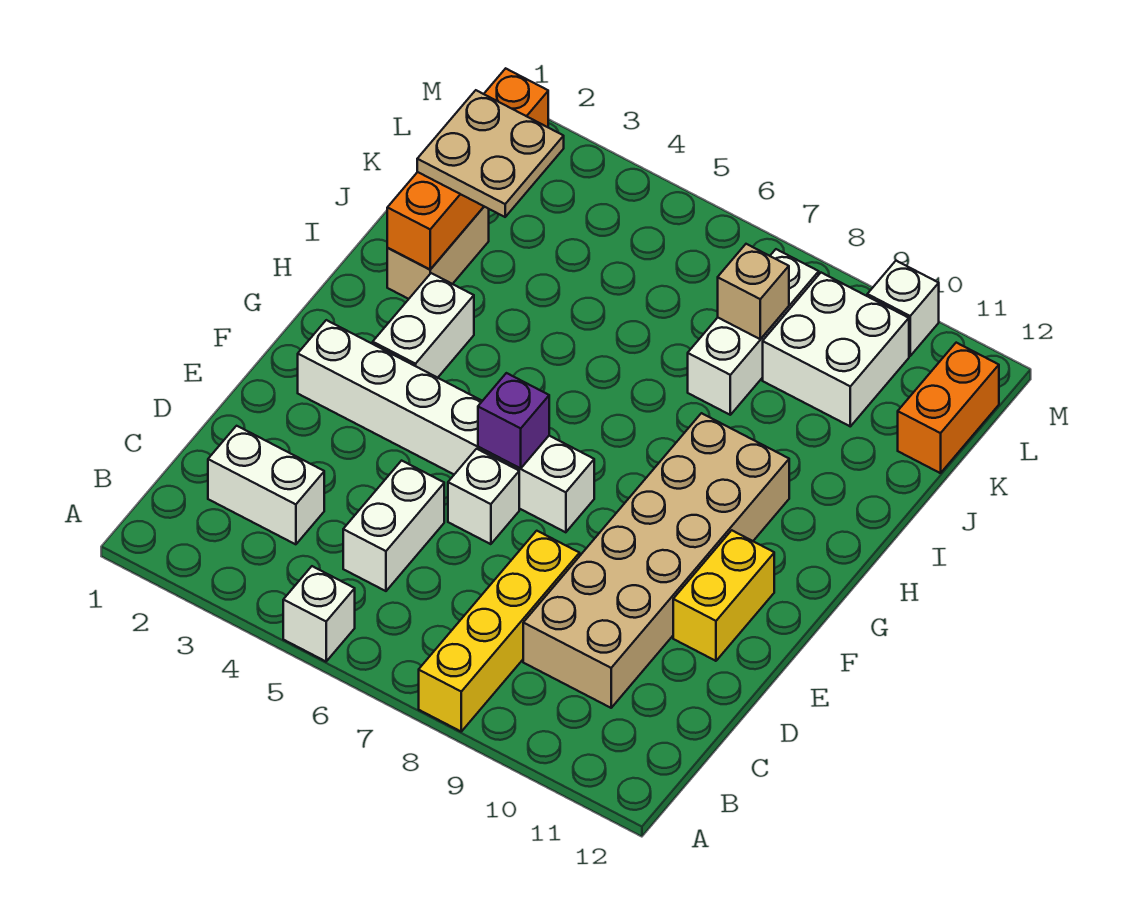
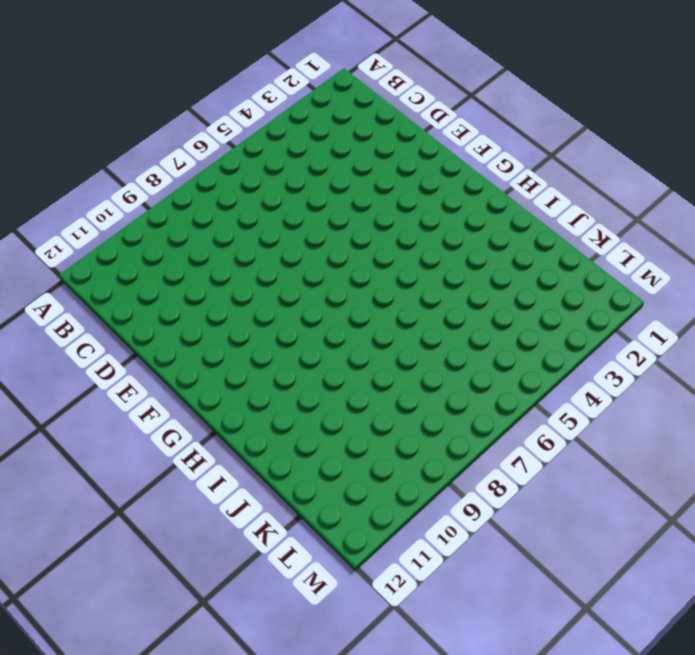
none -> white brick A5 level 1
none -> yellow brick A8:D8 level 1
none -> white brick C2:C3 level 1

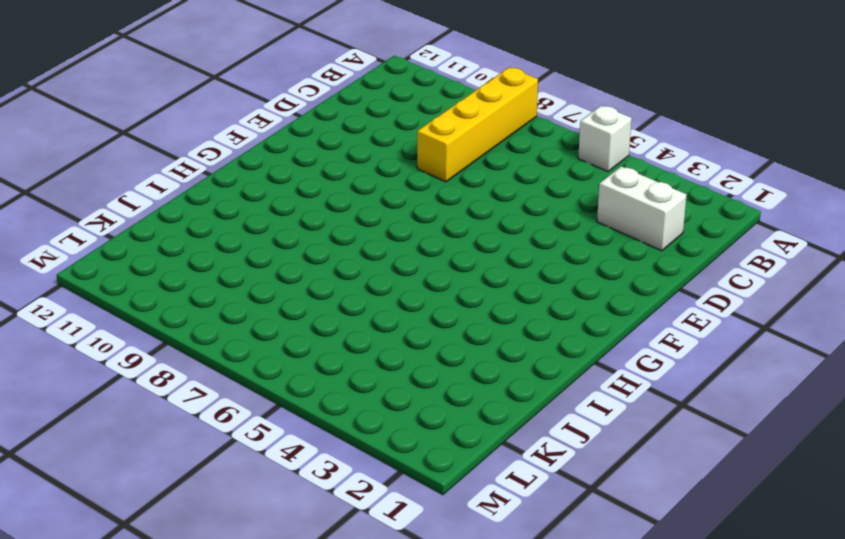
none -> white brick C5:D5 level 1
none -> tan brick C9:H10 level 1
none -> white brick E6 level 1

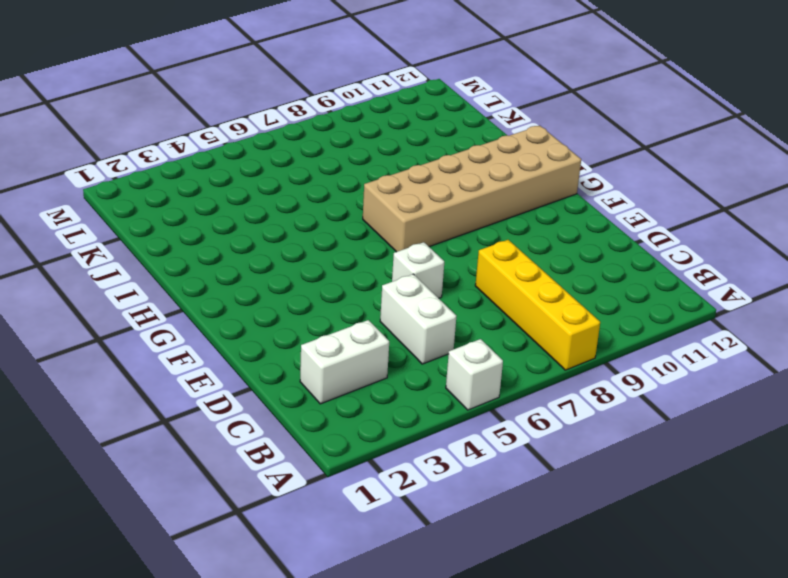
tan brick G7:H12 level 1 -> tan brick C9:H10 level 1
none -> yellow brick E11:F11 level 1
none -> white brick F2:F7 level 1
none -> white brick G3:H3 level 1

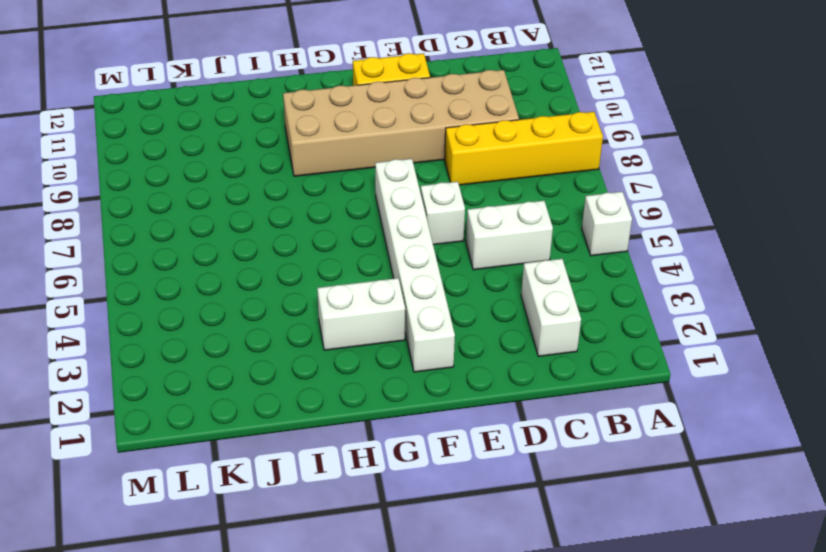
none -> tan brick I2:J2 level 1
none -> white brick J8:L8 level 1
none -> white brick K9:L10 level 1

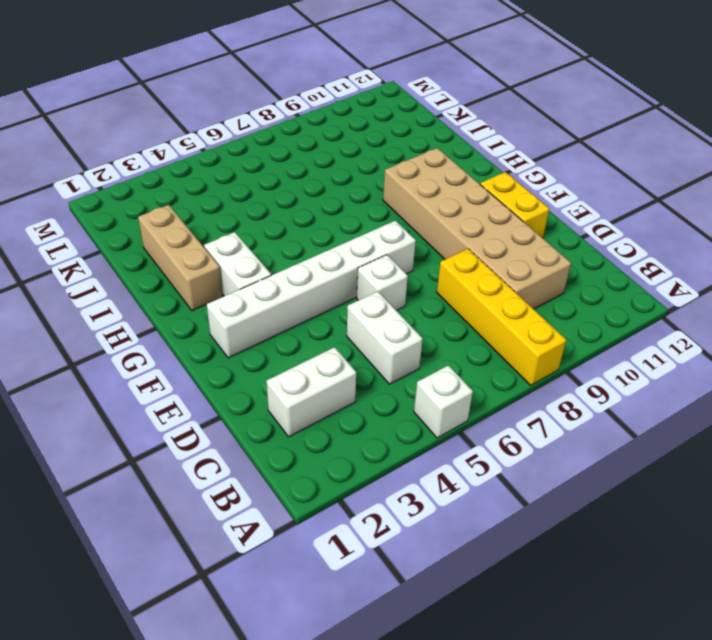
tan brick H2:J2 level 1 -> tan brick I2:J2 level 1
none -> white brick J8:L8 level 1
none -> white brick K9:L10 level 1
none -> orange brick K12:L12 level 1

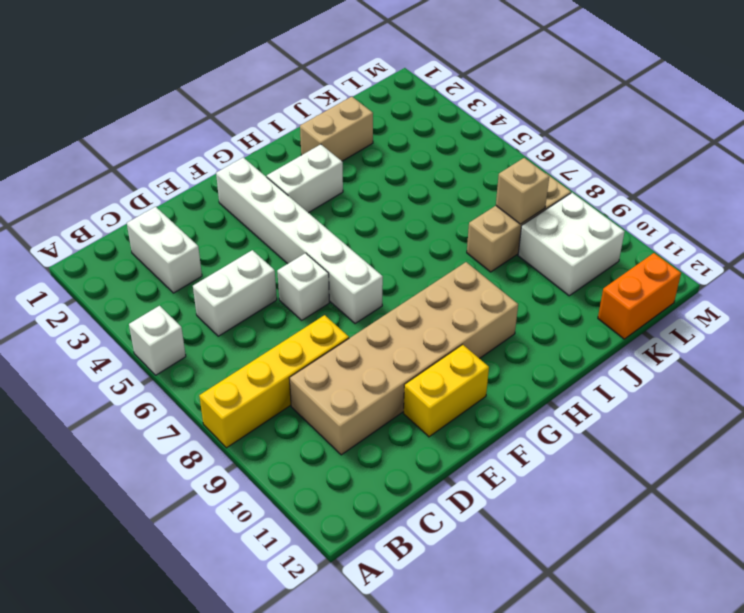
tan brick J8:L8 level 1 -> white brick J8:L8 level 1
none -> white brick M10 level 1
none -> purple brick F6 level 2
none -> orange brick I2:L2 level 2

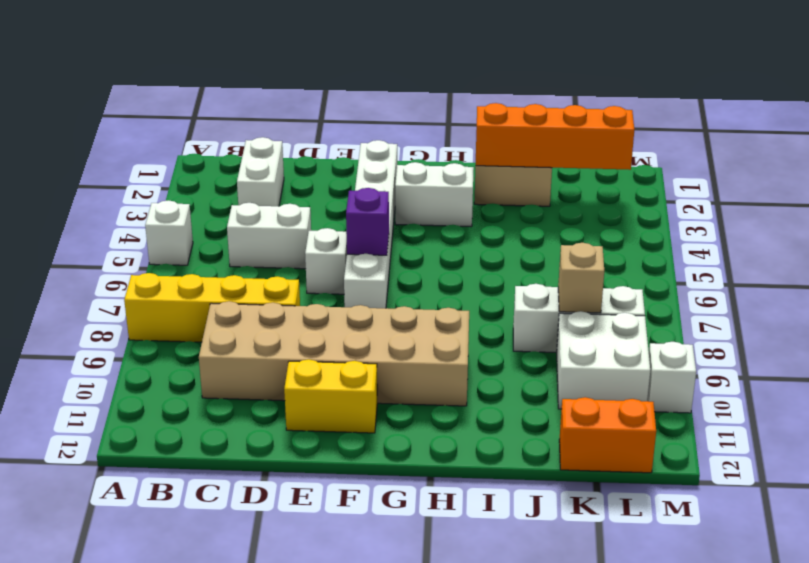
none -> tan plate J2:K3 level 3

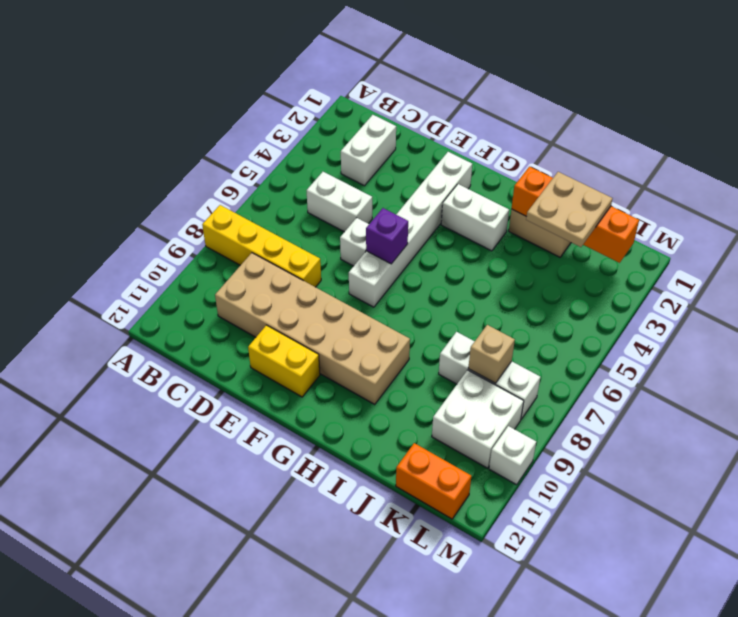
none -> white brick A5 level 1

